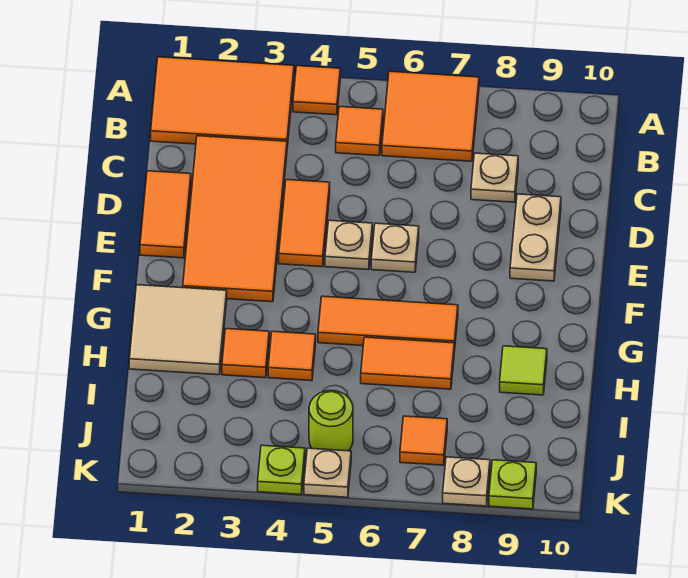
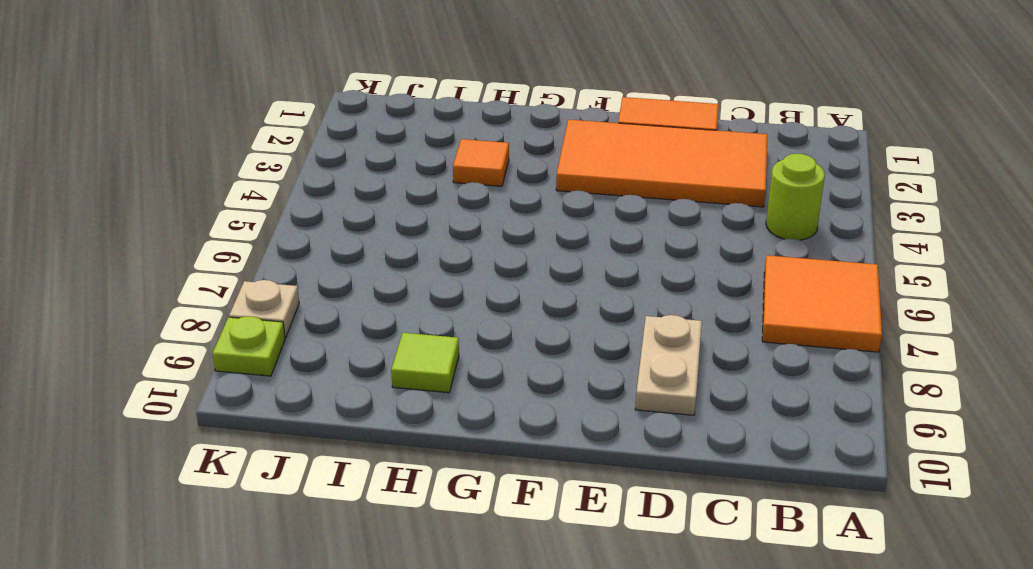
lime round brick B4 level 1 -> lime round brick J5 level 1
tan plate D8:D9 level 1 -> tan plate D9:E9 level 1
none -> orange tile A1:B3 level 1
none -> orange tile A4 level 1
none -> orange tile B5 level 1

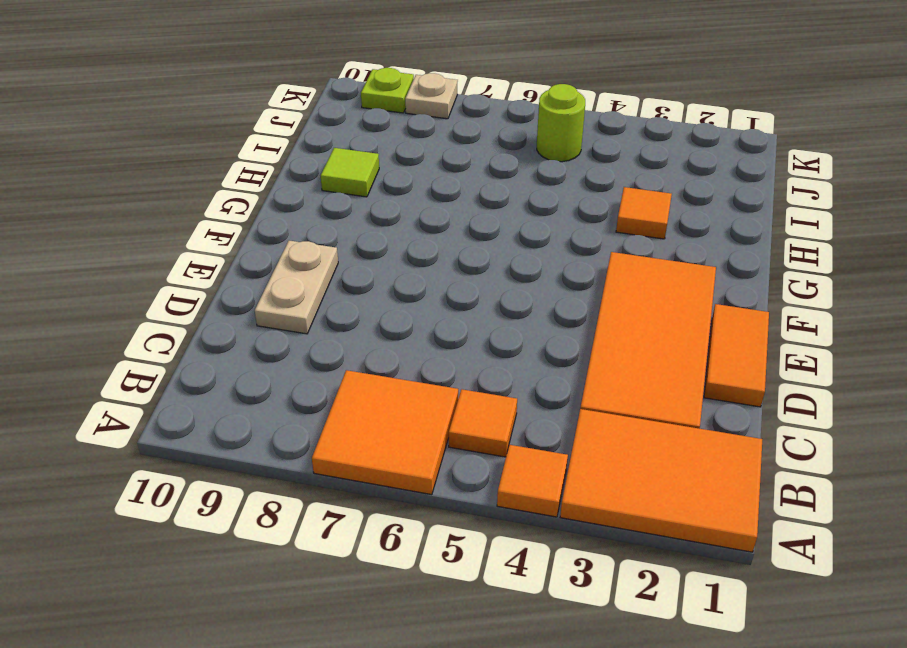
none -> tan plate C8 level 1
none -> orange tile D4:E4 level 1
none -> tan plate E5 level 1

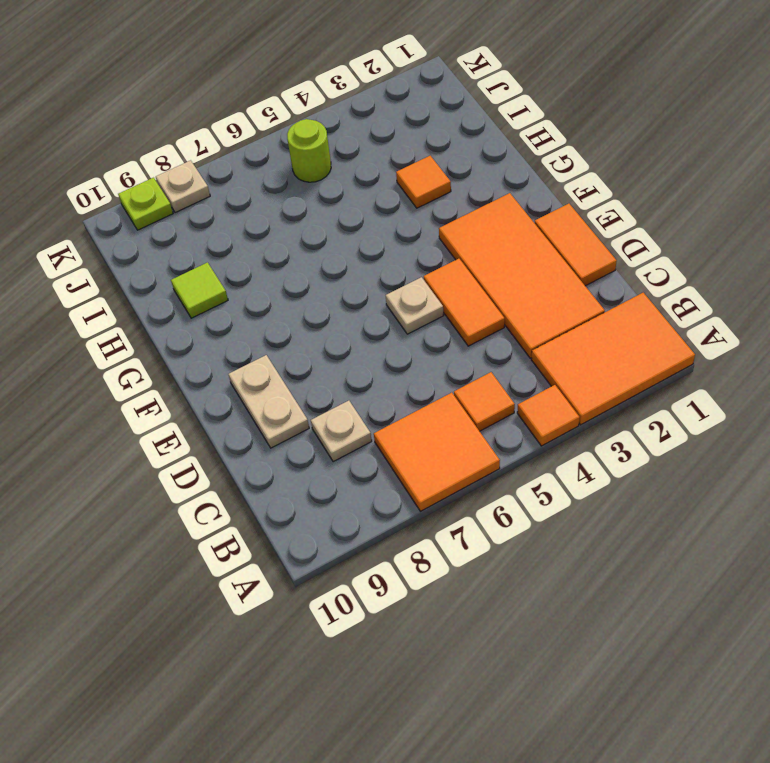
none -> tan plate E6 level 1
none -> tan tile G1:H2 level 1
none -> orange tile G5:G7 level 1

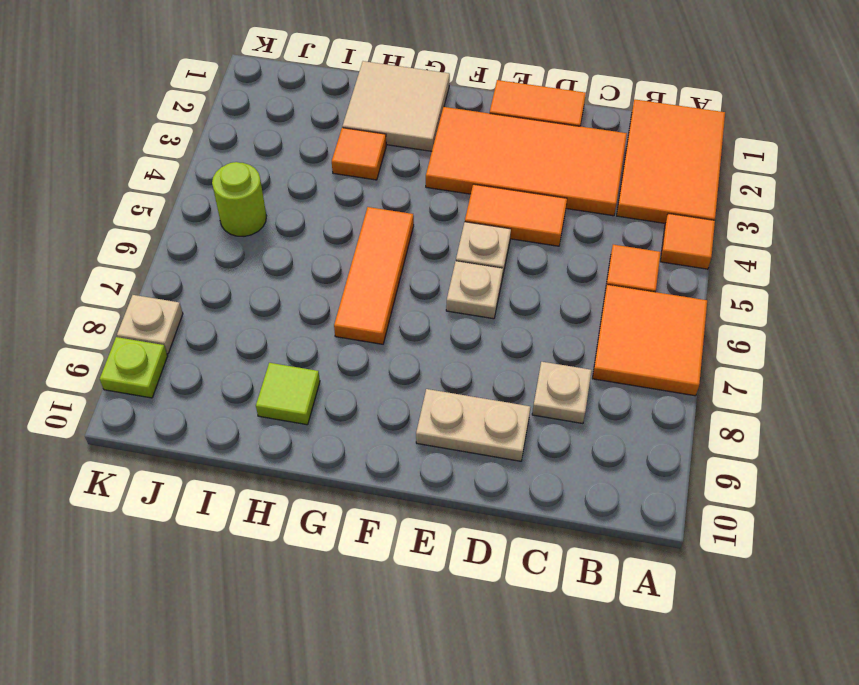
none -> orange tile H4 level 1
none -> orange tile H6:H7 level 1
none -> orange tile J7 level 1

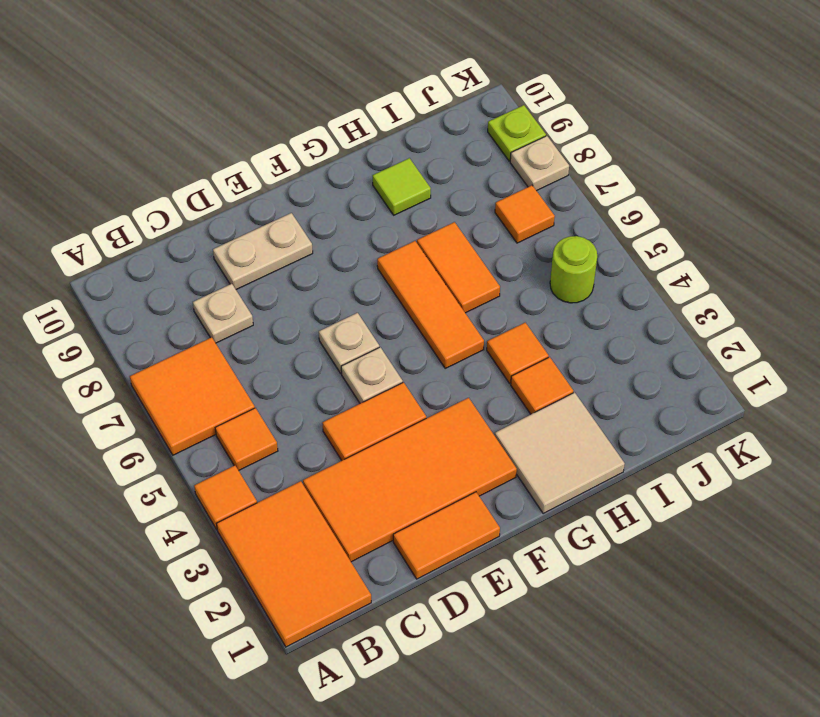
none -> lime plate K4 level 1
none -> tan plate K5 level 1

